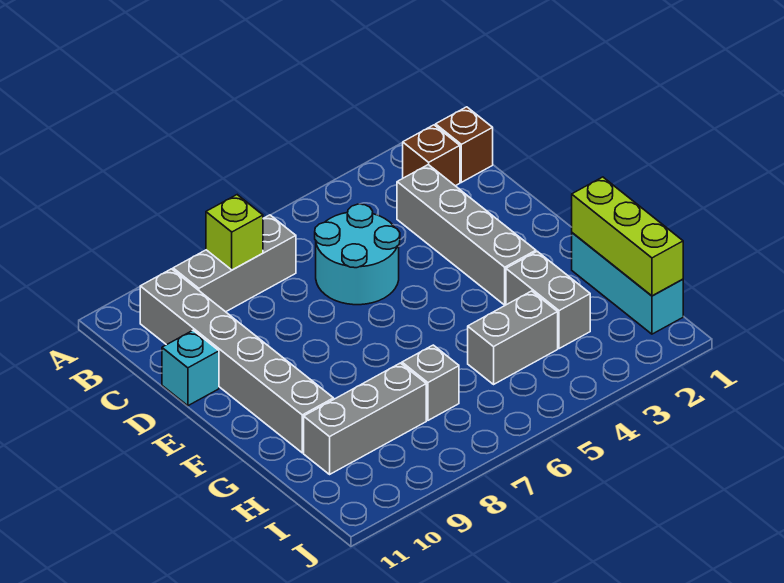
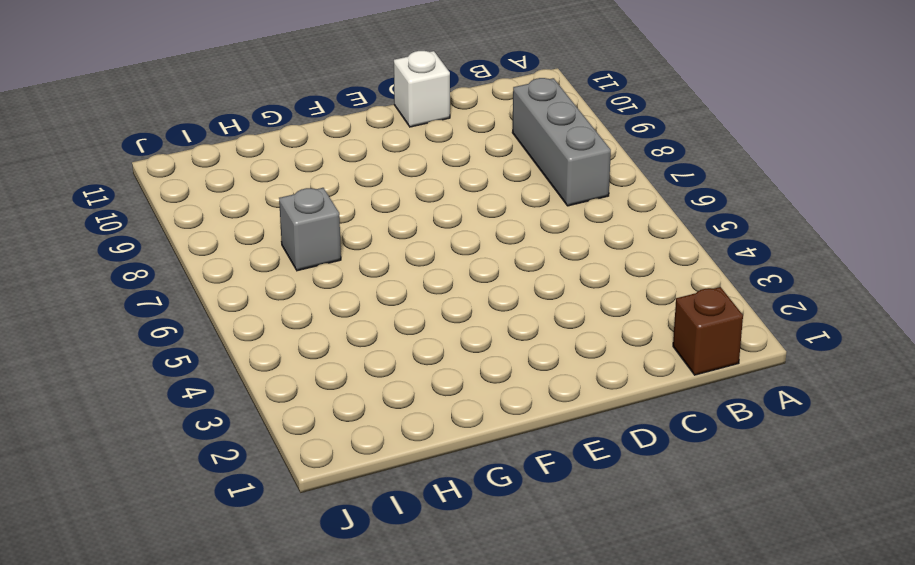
white brick D11 level 1 -> cyan brick D11 level 1
none -> brown brick B2 level 1
none -> grey brick B10:G10 level 1
none -> grey brick C3:F3 level 1

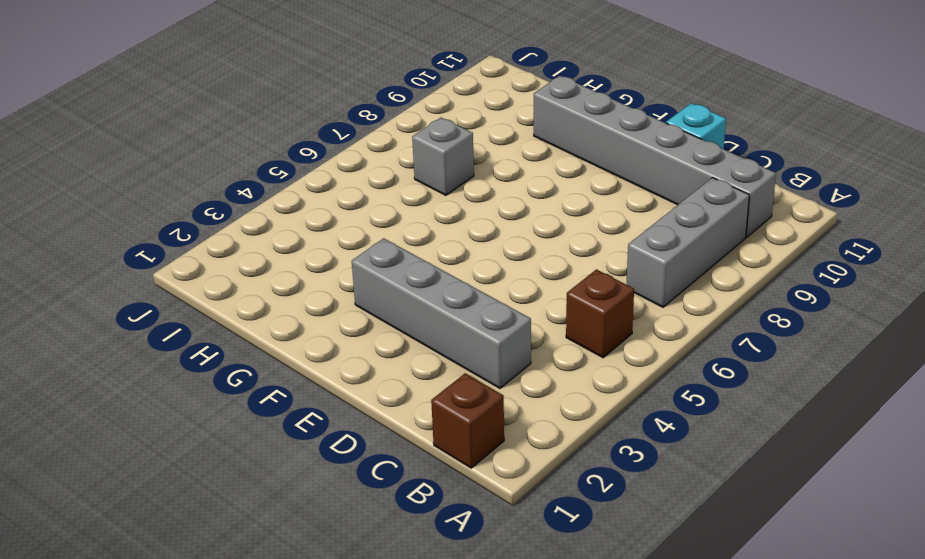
brown brick B5 level 1 -> brown brick B2 level 1
none -> cyan round brick C5:D6 level 1
none -> cyan brick G1:I1 level 1
none -> grey brick G3:H3 level 1

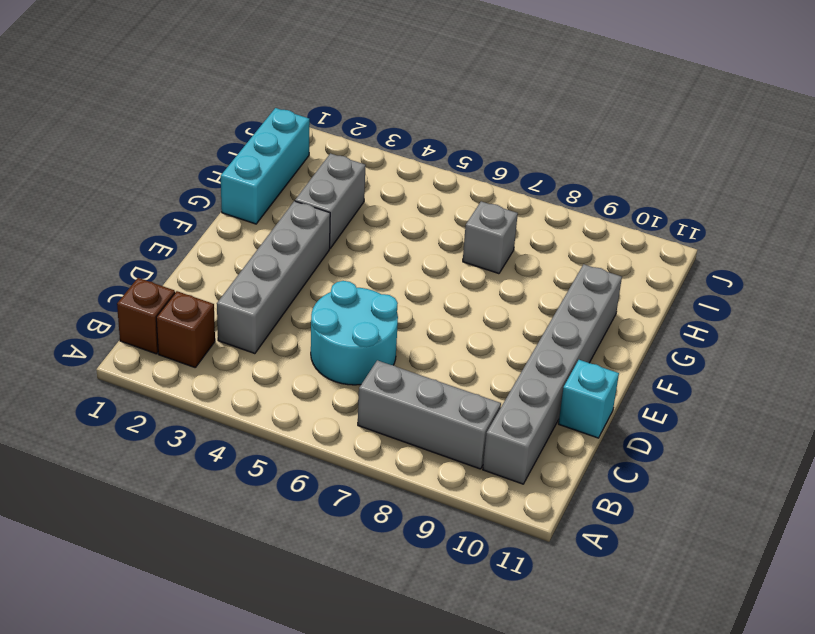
none -> grey brick H4:H5 level 1
none -> grey brick H8:H10 level 1
none -> lime brick B8 level 2

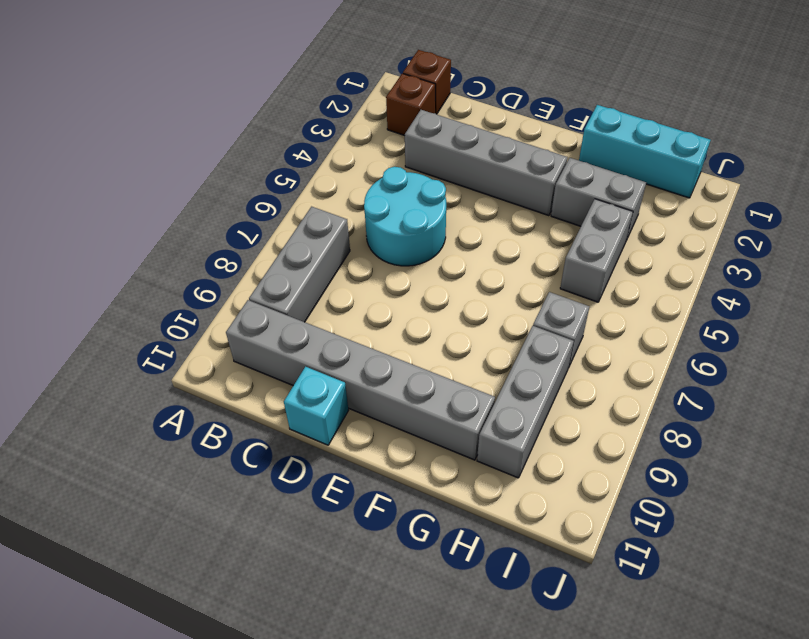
none -> lime brick B8 level 2
none -> lime brick G1:I1 level 2

